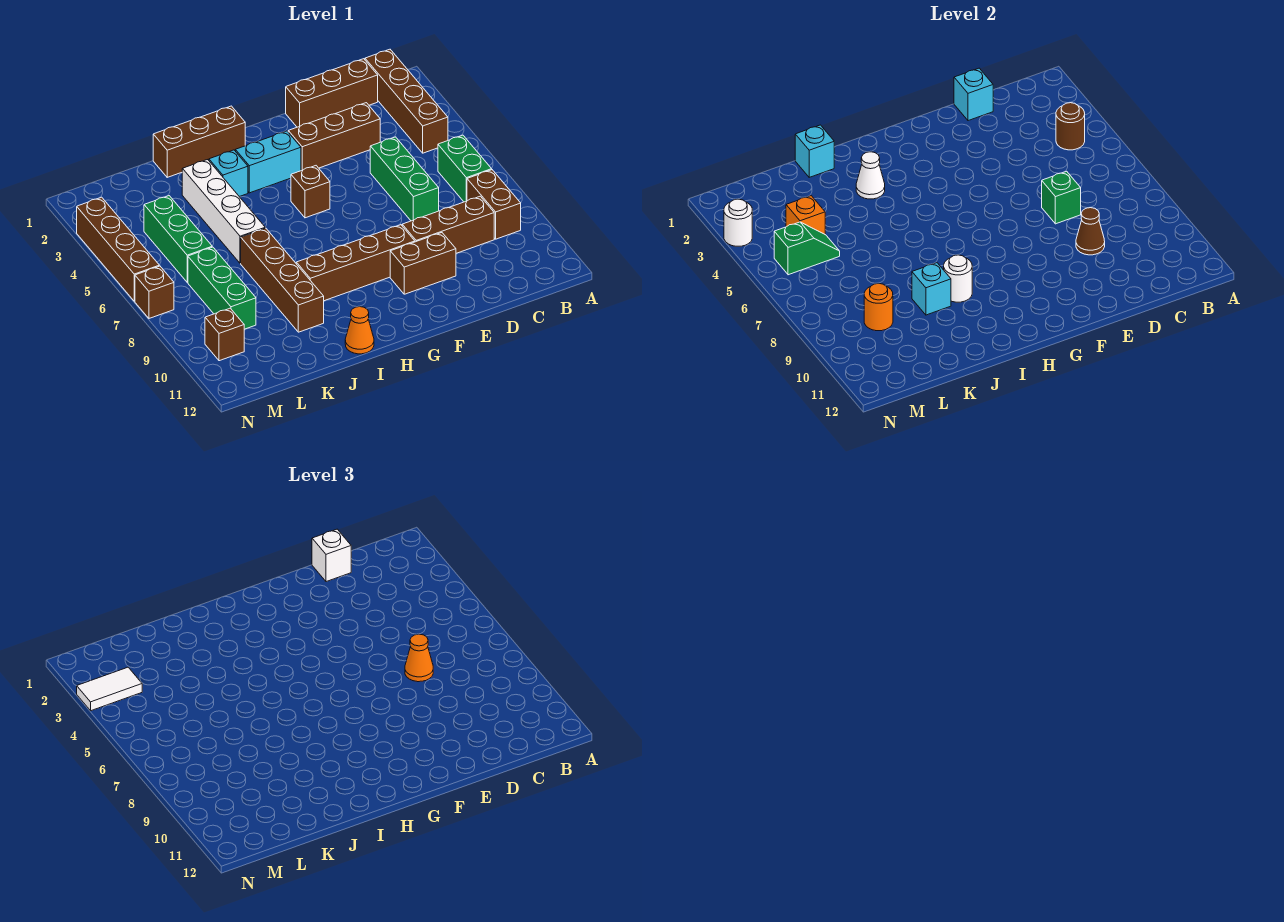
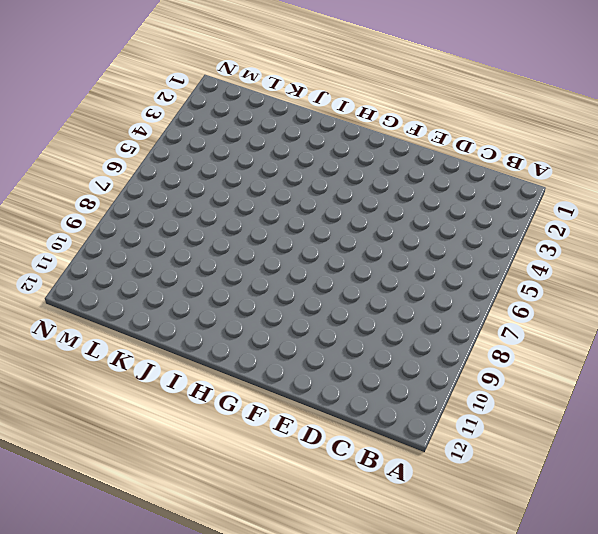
none -> brown brick B1:B4 level 1
none -> green brick B6:B7 level 1
none -> brown brick B8:B9 level 1
none -> brown brick C1:E1 level 1

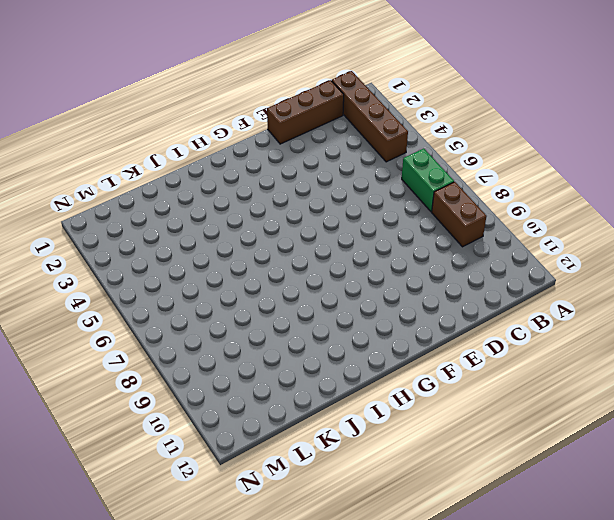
none -> brown brick C9:E9 level 1
none -> brown brick D3:F3 level 1
none -> green brick D5:D7 level 1
none -> brown brick E10:F10 level 1

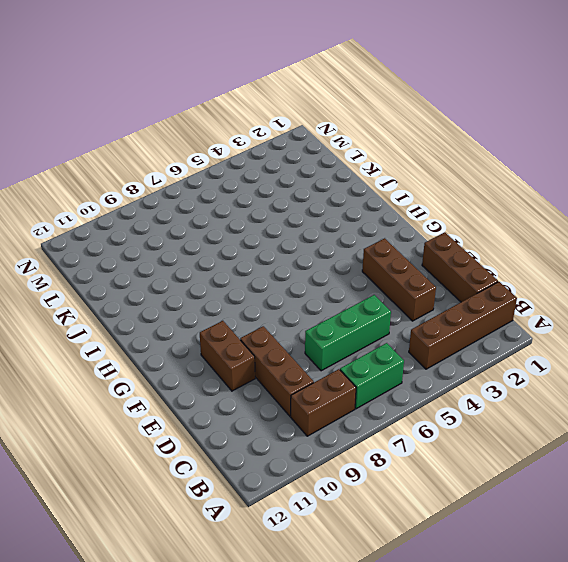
none -> brown brick F9:I9 level 1
none -> cyan brick G3:H3 level 1
none -> brown brick G5 level 1
none -> brown brick H1:J1 level 1

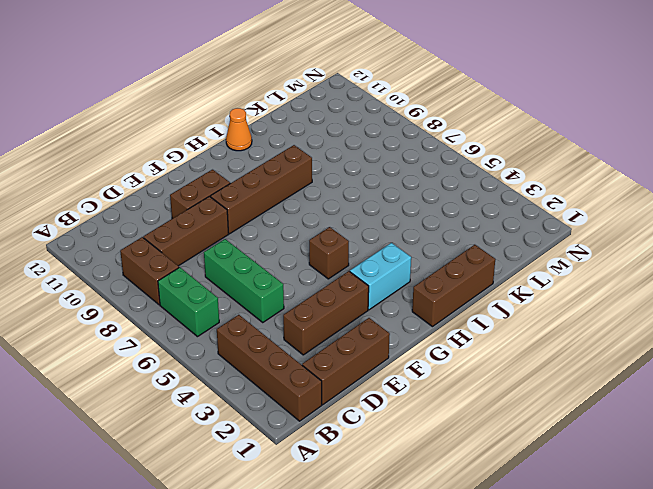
none -> cyan brick I3 level 1
none -> white brick J3:J6 level 1
none -> brown brick J7:J10 level 1
none -> green brick L4:L6 level 1

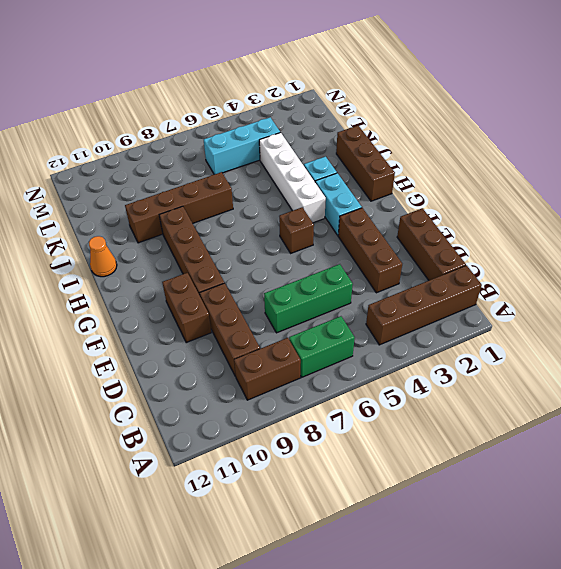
white brick H4:K4 level 1 -> white brick J3:J6 level 1
cyan brick L4:L6 level 1 -> green brick L4:L6 level 1
none -> green brick L7:L9 level 1
none -> brown brick M10 level 1
none -> brown brick N3:N6 level 1
none -> brown brick N7 level 1

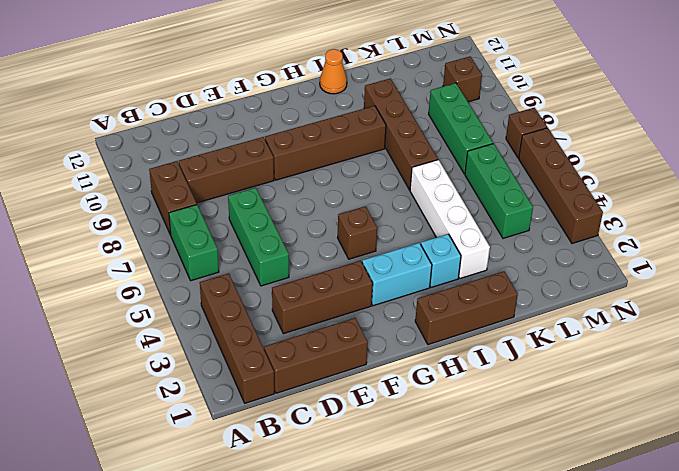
none -> brown brick E10:F10 level 1
none -> brown round brick B4 level 2
none -> cyan brick D1 level 2
none -> green brick D7 level 2

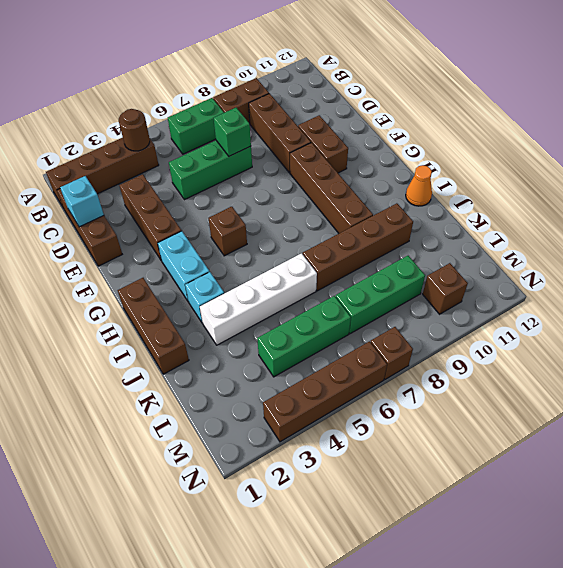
none -> brown cone D9 level 2
none -> white cone I3 level 2
none -> white round brick I9 level 2
none -> cyan brick J1 level 2

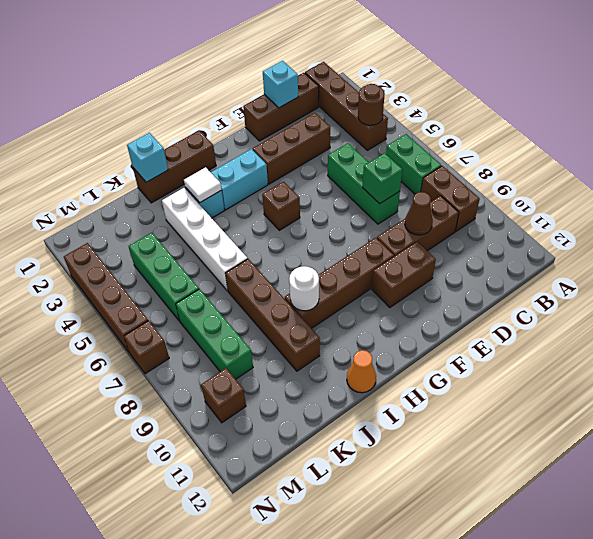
white tile I3 level 2 -> white cone I3 level 2
none -> cyan brick J9 level 2
none -> orange brick L4 level 2
none -> green slope L5:M5 level 2 top M
none -> orange round brick L9 level 2

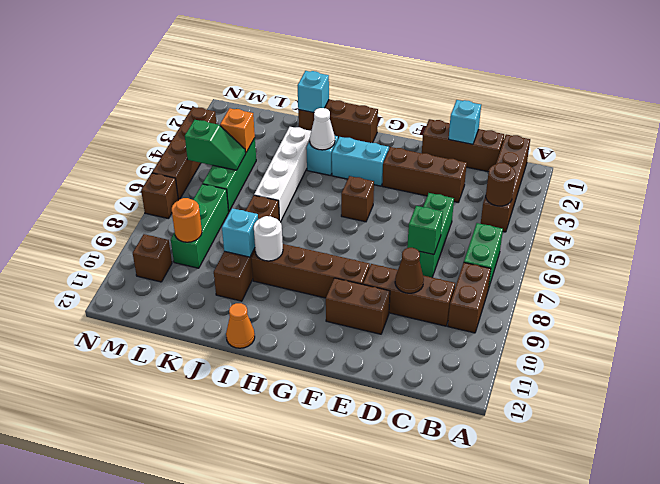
none -> white round brick N3 level 2
none -> white brick D1 level 3
none -> orange cone D7 level 3
none -> white tile M3:N3 level 3

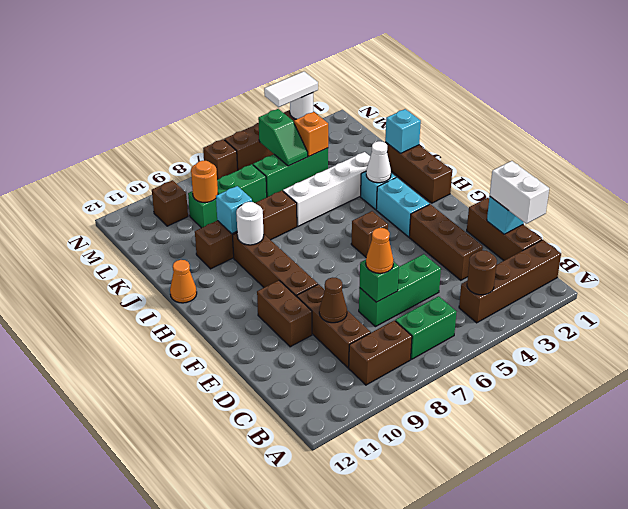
white brick C1:D1 level 3 -> white brick D1 level 3
white tile N3:N4 level 3 -> white tile M3:N3 level 3

